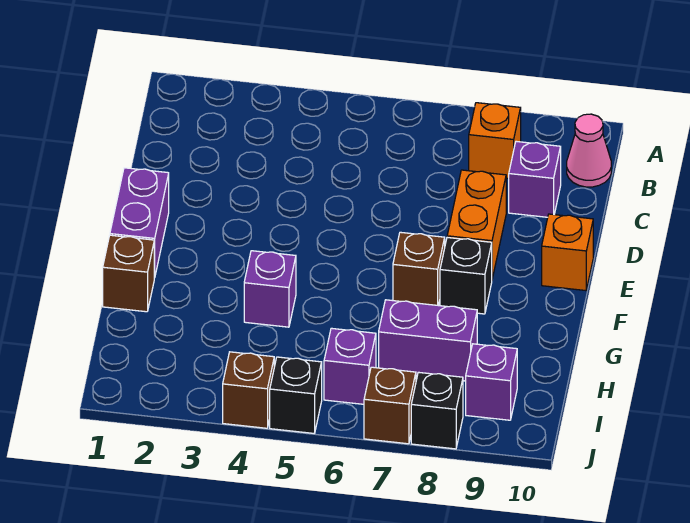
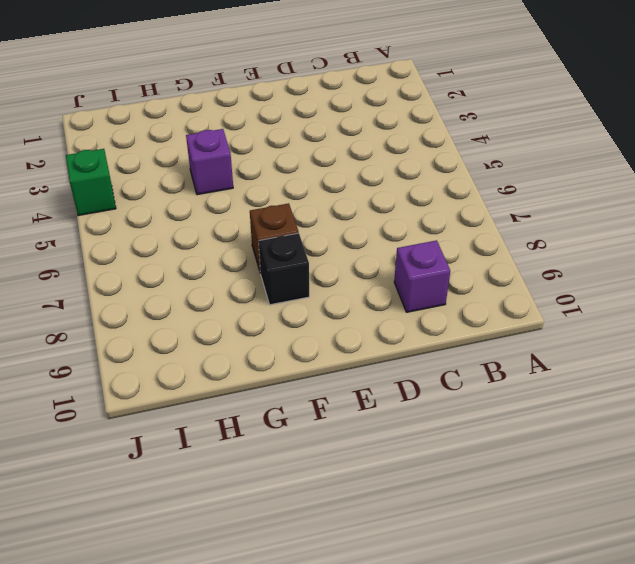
green brick J4 level 1 -> brown brick J4 level 1
none -> orange brick B8 level 1
none -> pink cone B10 level 1
none -> orange brick D8:E8 level 1

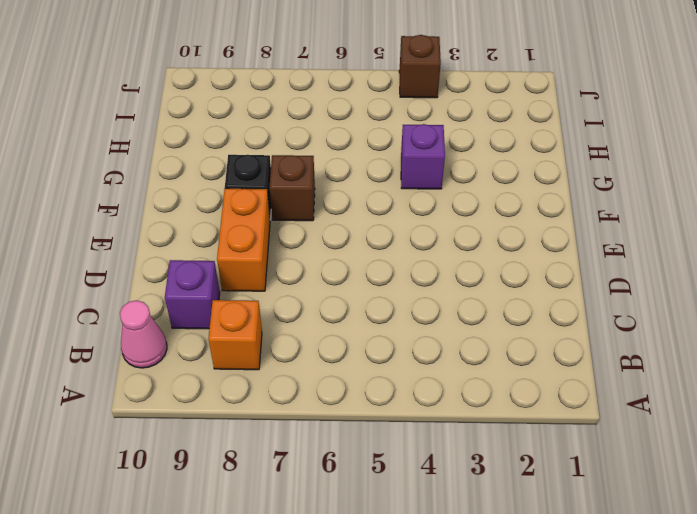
none -> purple brick E1:F1 level 1
none -> orange brick E10 level 1
none -> brown brick G1 level 1

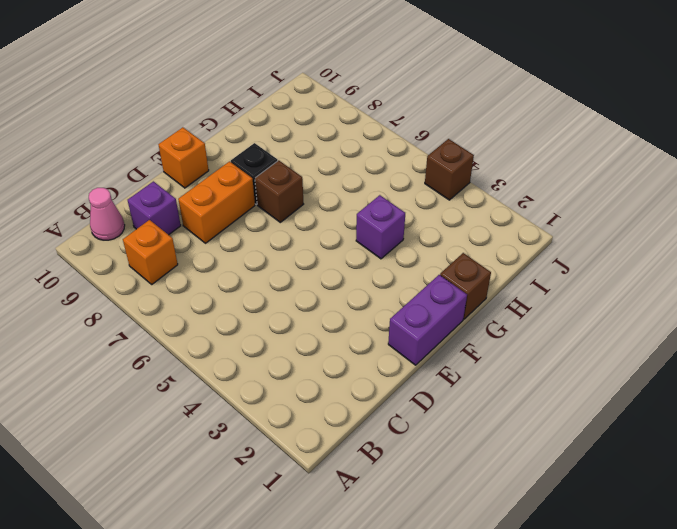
none -> purple brick H7:H8 level 1
none -> purple brick I6 level 1
none -> purple brick I9 level 1

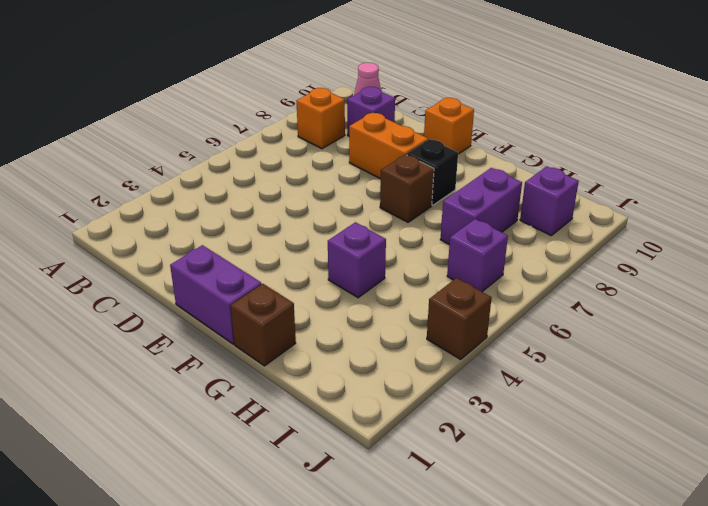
none -> black brick J5 level 1
none -> brown brick J7 level 1
none -> black brick J8 level 1

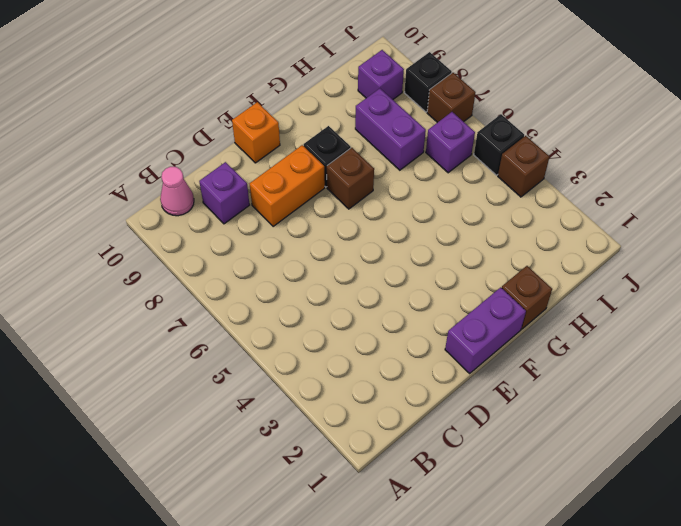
none -> orange brick B8 level 1
none -> purple brick G4 level 1

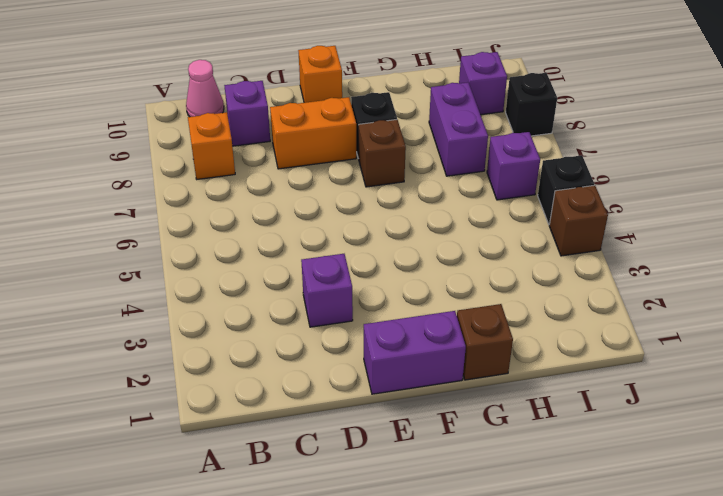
purple brick D3 level 1 -> purple brick G4 level 1
none -> brown brick J7 level 1

